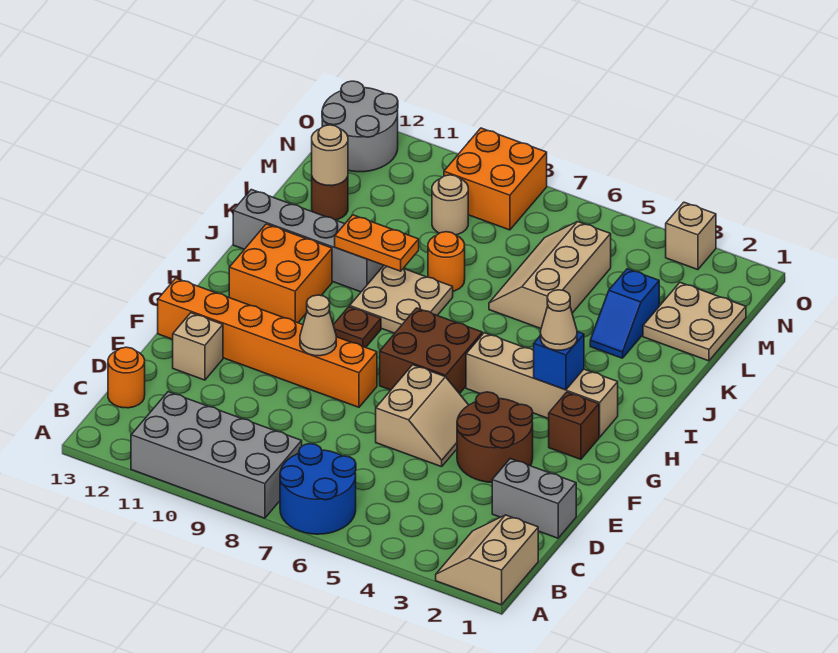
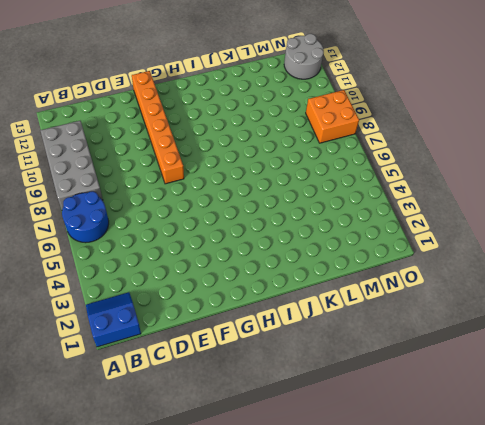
blue slope A1:B2 level 1 top 1 -> tan slope A1:B2 level 1 top 1
none -> orange round brick C13 level 1
none -> grey brick D1:D2 level 1
none -> brown round brick E3:F4 level 1
none -> tan slope E5:F6 level 1 top 6

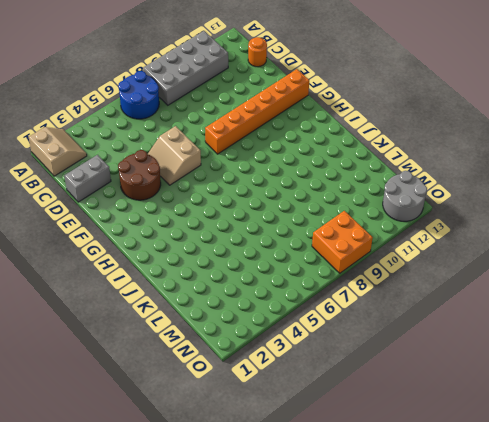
none -> tan brick E12 level 1
none -> brown brick G2 level 1
none -> brown brick G6:H7 level 1
none -> tan brick H2:H5 level 1

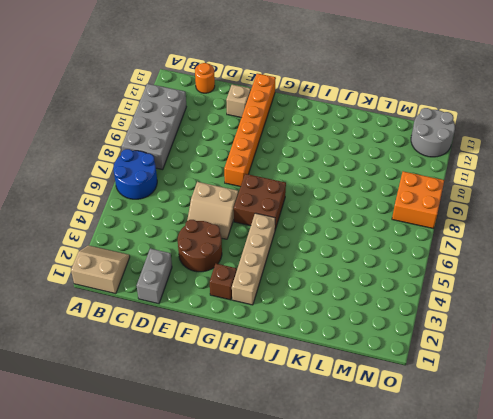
none -> brown plate H9 level 1
none -> orange brick H11:I12 level 1
none -> tan plate I8:J9 level 1
none -> grey brick J10:J13 level 1

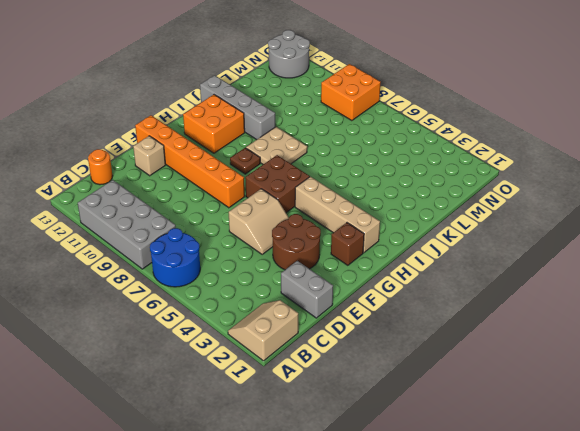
none -> blue slope K3:L3 level 1 top L
none -> tan slope K5:M6 level 1 top 5
none -> orange round brick K8 level 1
none -> tan plate L1:M2 level 1

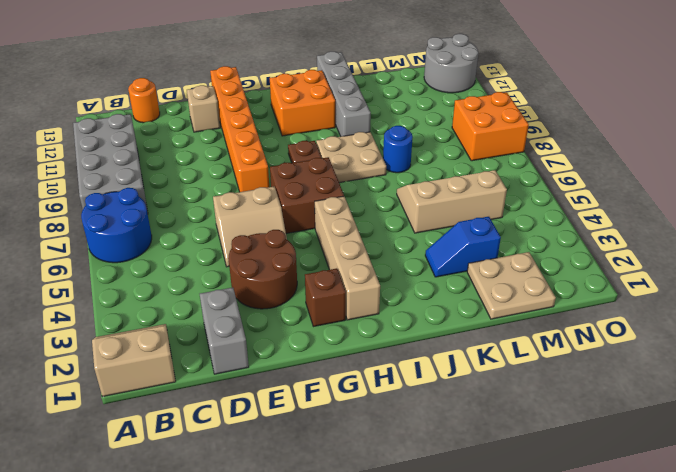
blue round brick K8 level 1 -> orange round brick K8 level 1
none -> brown round brick L12 level 1
none -> tan round brick M9 level 1
none -> tan brick O3 level 1
none -> tan cone F9 level 2

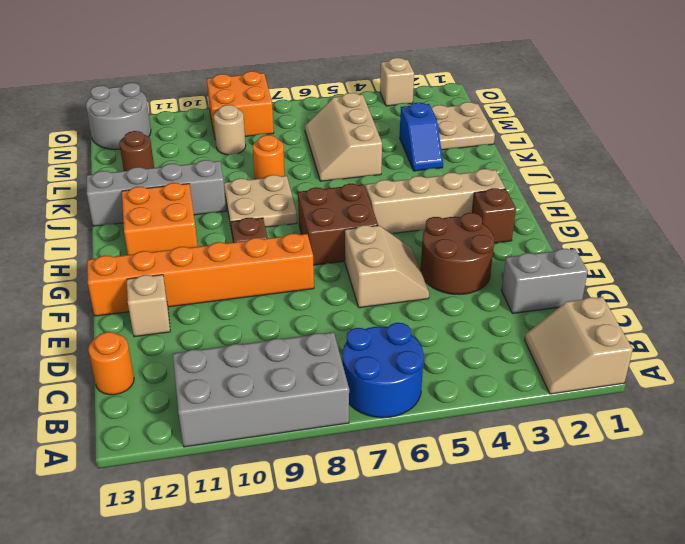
none -> tan cone F9 level 2
none -> blue brick H3 level 2
none -> orange plate J9:J10 level 2
none -> tan round brick L12 level 2

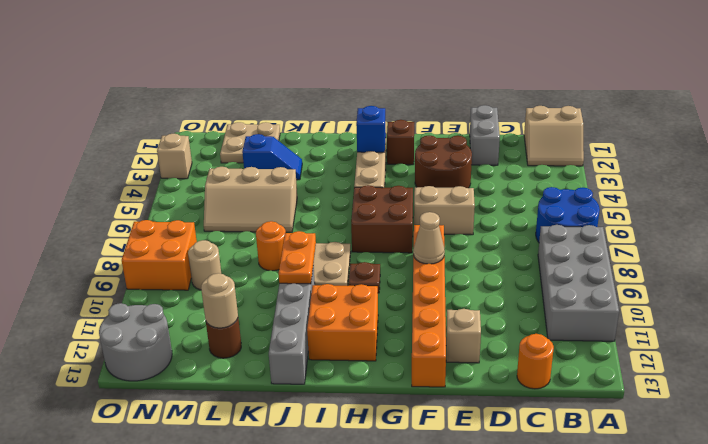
none -> tan cone H3 level 3

